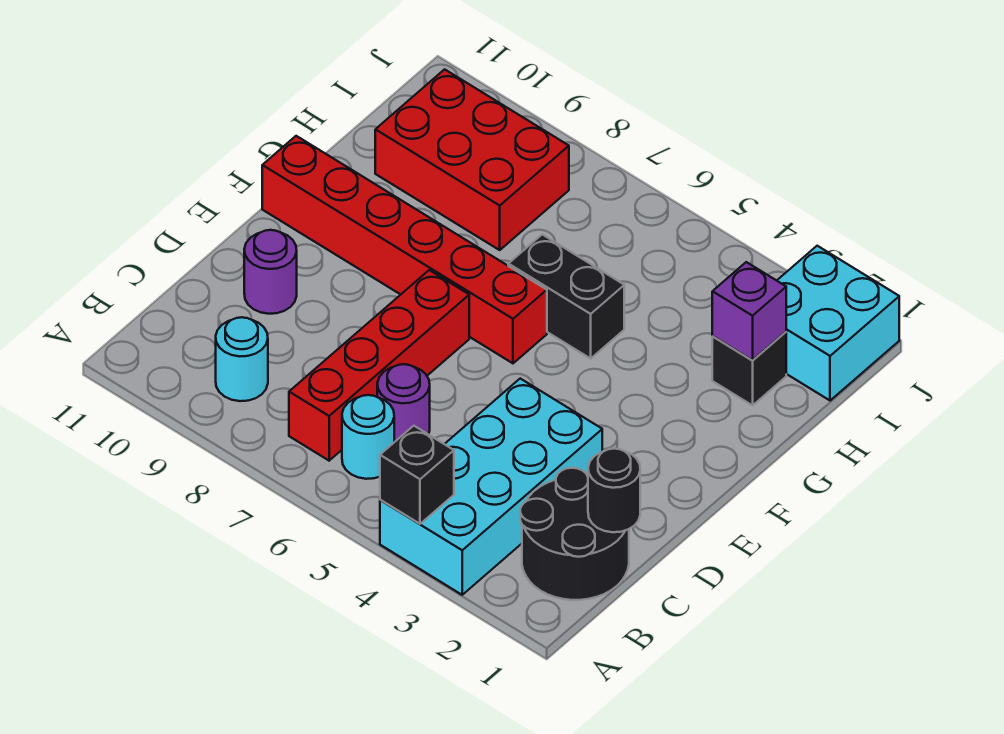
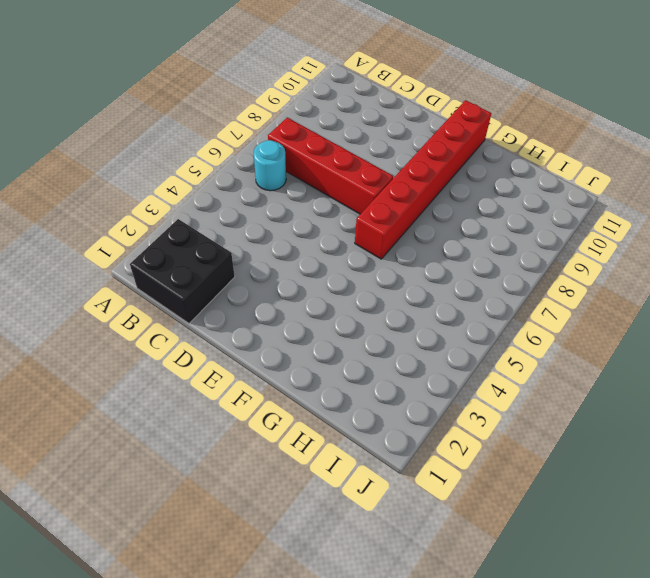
black brick B1:C2 level 1 -> black round brick B1:C2 level 1
none -> cyan brick A3:D4 level 1
none -> cyan round brick B9 level 1
none -> purple round brick C6 level 1

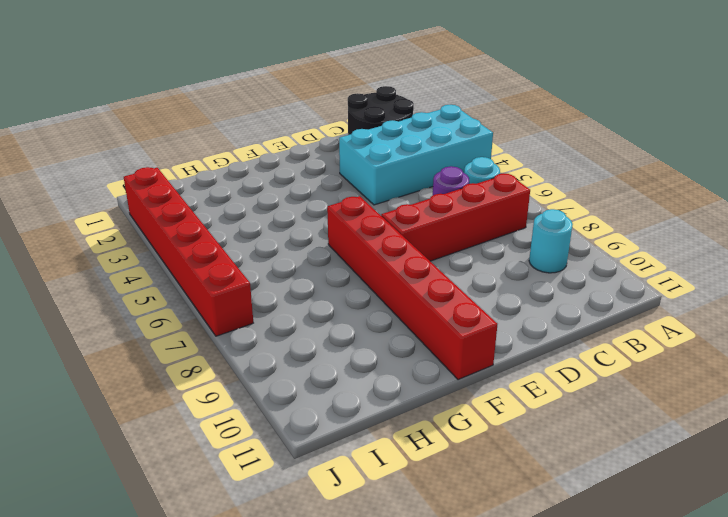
red brick J2:J7 level 1 -> cyan brick I1:J2 level 1
none -> purple round brick D10 level 1
none -> black brick G5:G6 level 1
none -> black brick H2 level 1

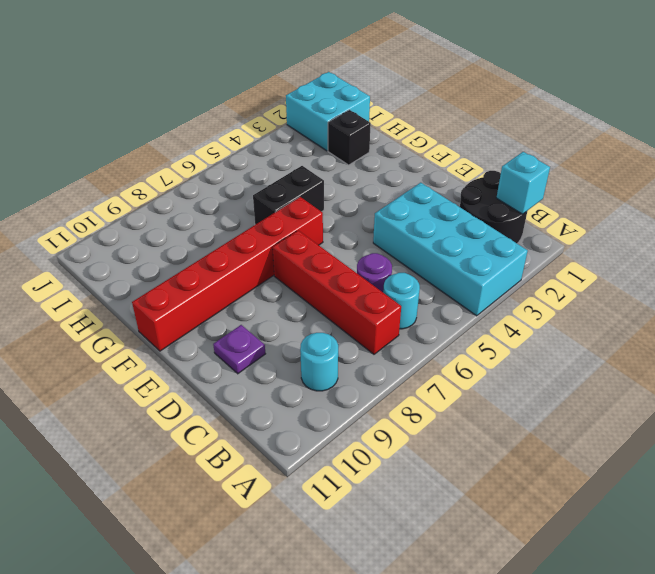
cyan brick B1 level 2 -> none
purple plate D10 level 1 -> purple round brick D10 level 1
none -> red brick H8:I10 level 1
none -> black brick A4 level 2
none -> black round brick C1 level 2

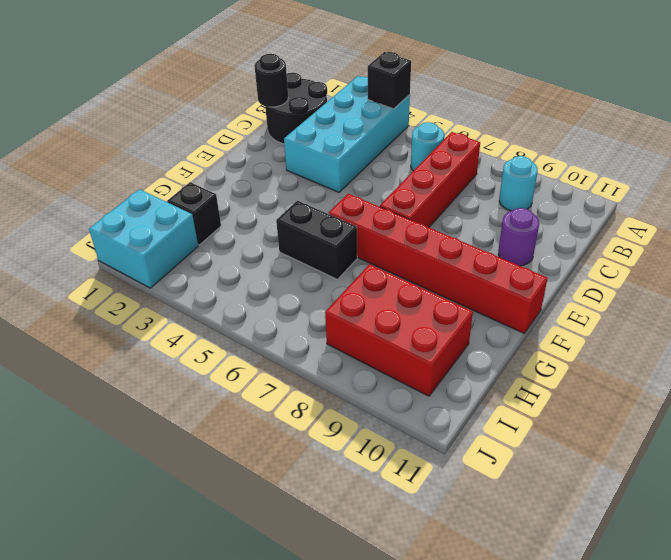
none -> purple round brick C6 level 1
none -> purple brick H2 level 2

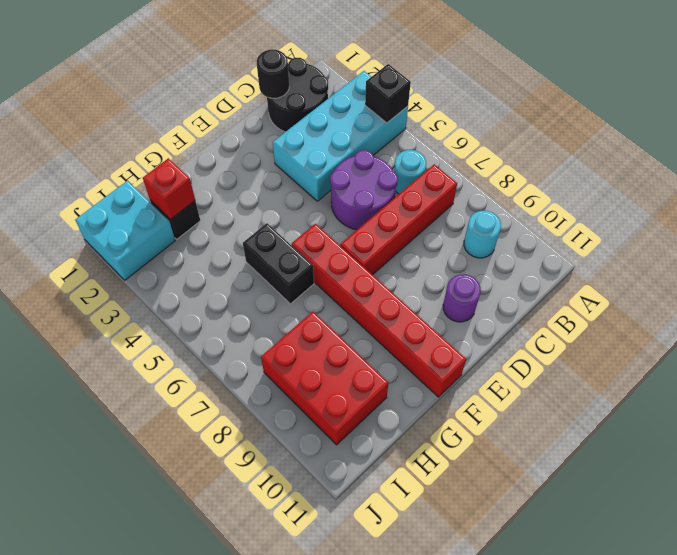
purple round brick C5:D6 level 1 -> purple round brick C6 level 1
red brick H2 level 2 -> purple brick H2 level 2

